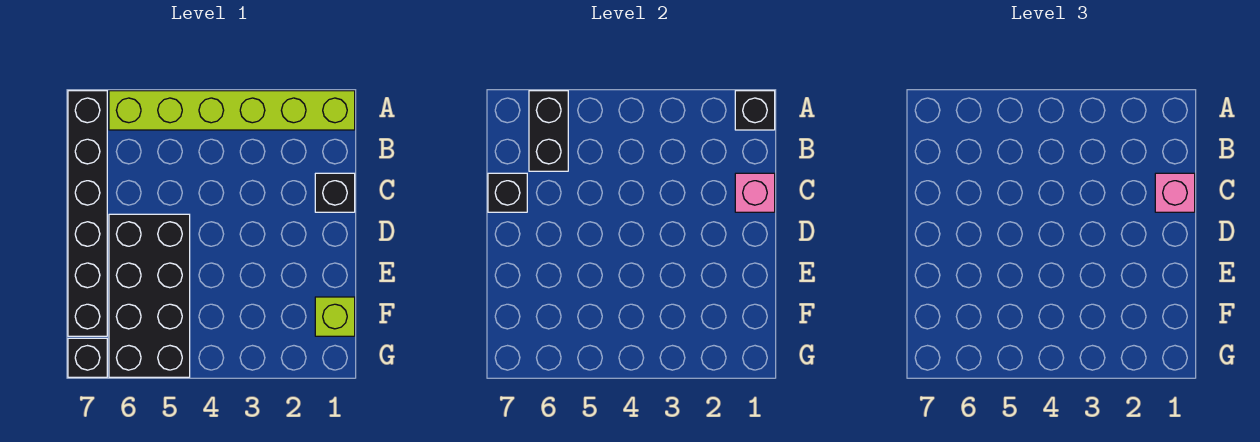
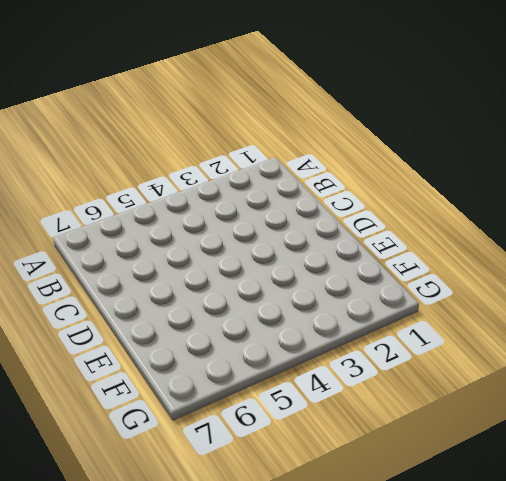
none -> lime brick A1:A6 level 1
none -> black brick A7:F7 level 1

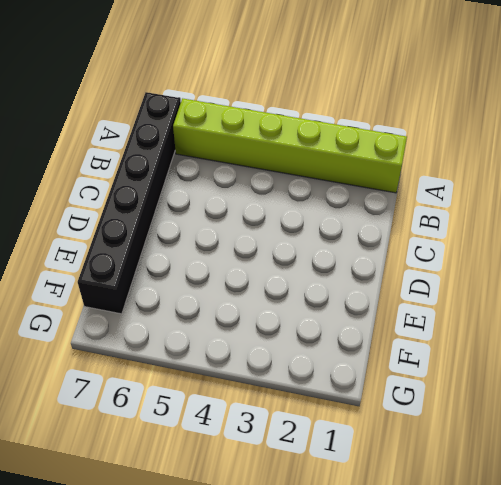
none -> black brick C1 level 1
none -> black brick D5:G6 level 1

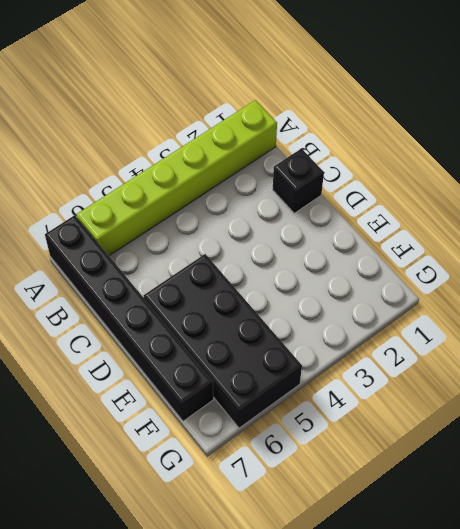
none -> lime brick F1 level 1
none -> black brick G7 level 1

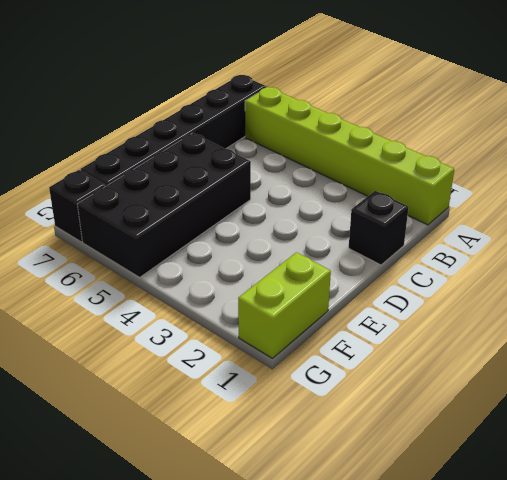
lime brick F1:G1 level 1 -> lime brick F1 level 1
none -> black brick A1 level 2
none -> black brick A6:B6 level 2

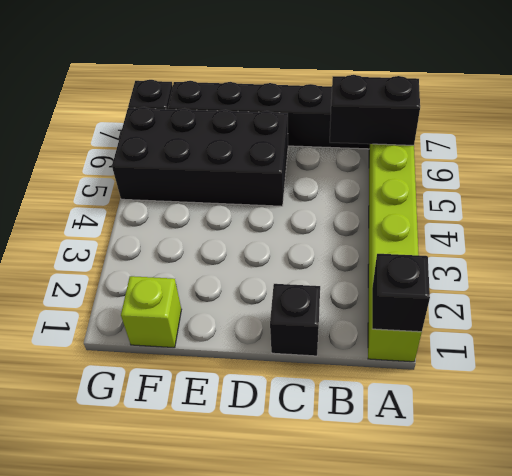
none -> pink brick C1 level 2
none -> black brick C7 level 2

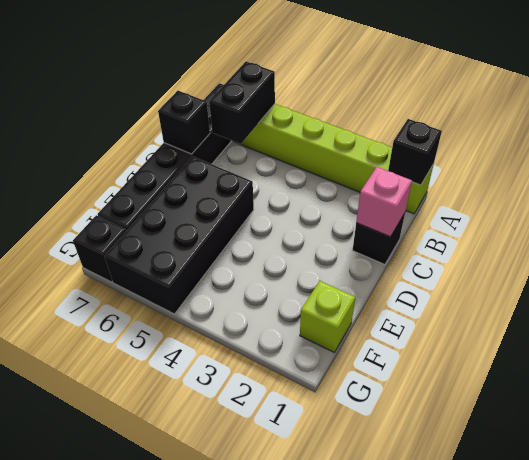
none -> pink brick C1 level 3

